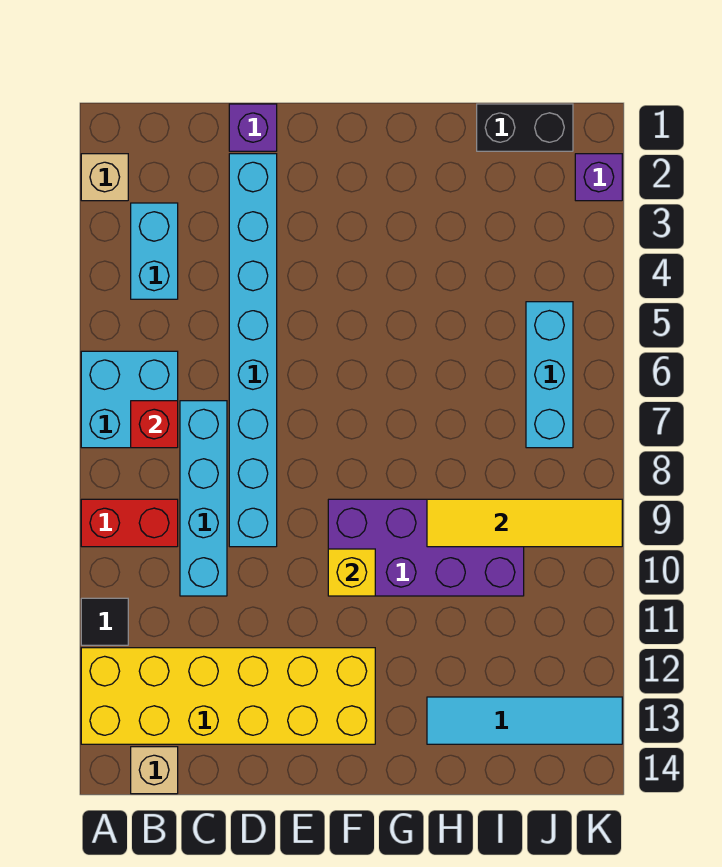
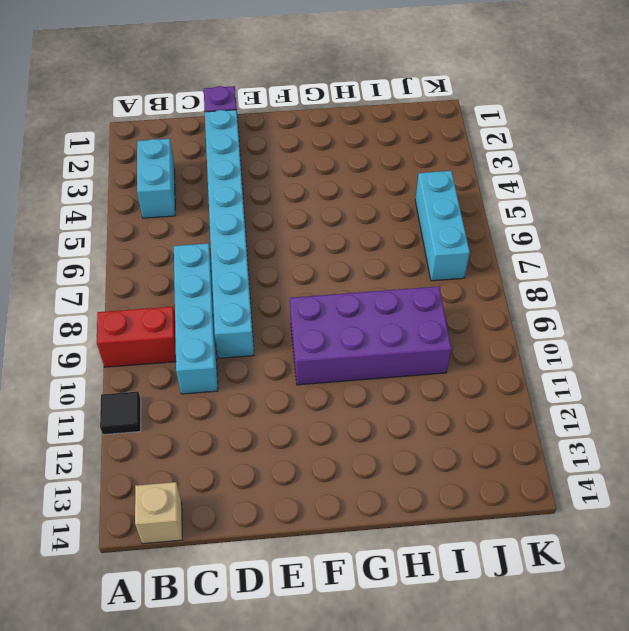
none -> tan brick A2 level 1
none -> cyan brick A6:B7 level 1
none -> yellow brick A12:F13 level 1

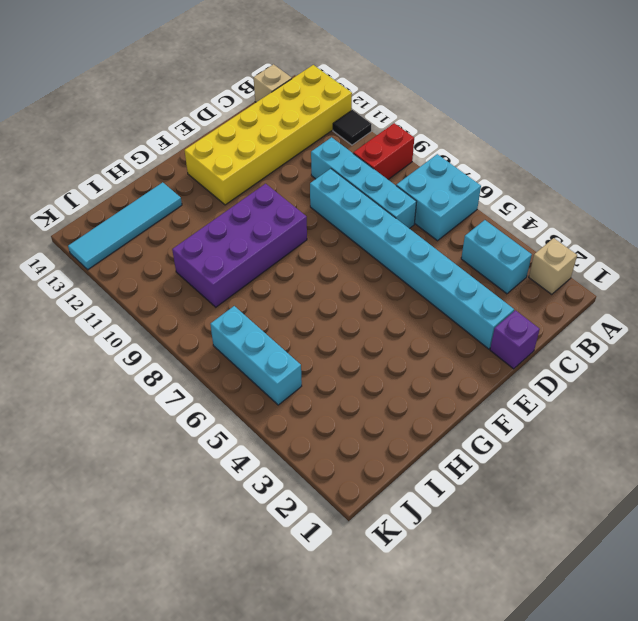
none -> black brick I1:J1 level 1
none -> purple brick K2 level 1
none -> red brick B7 level 2

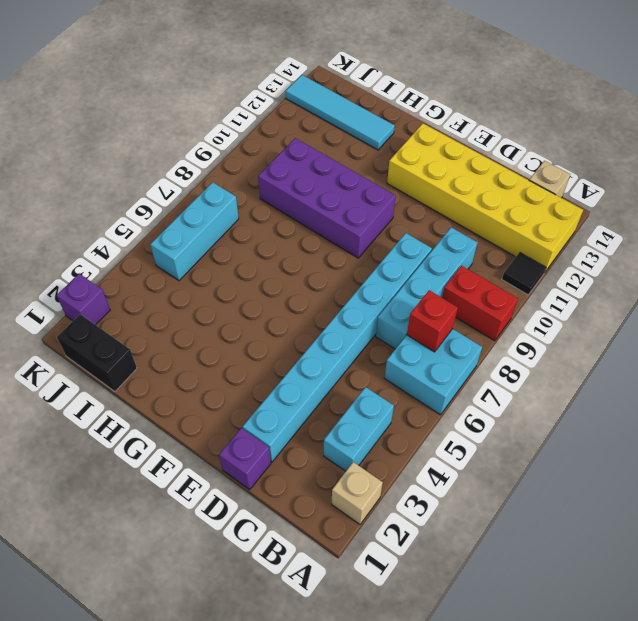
none -> yellow brick F10 level 2
none -> yellow tile H9:K9 level 2

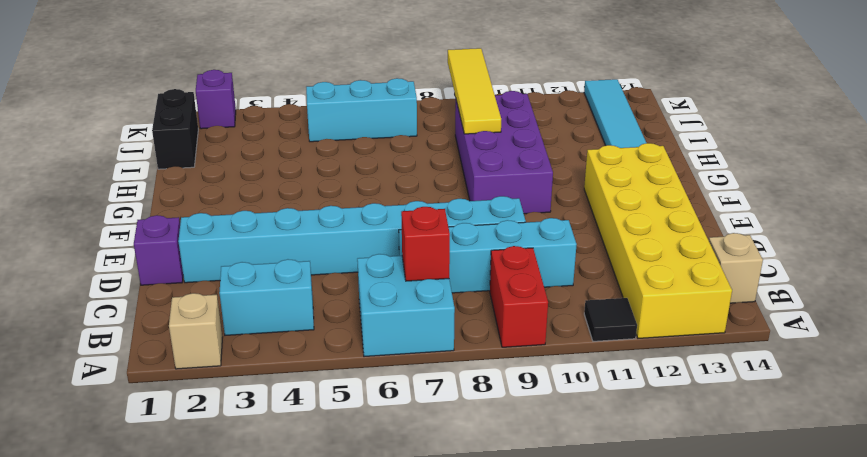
none -> yellow brick F10 level 2

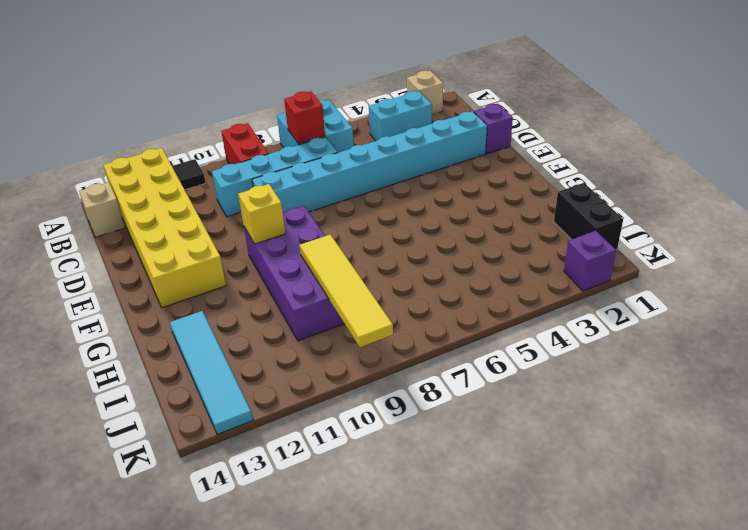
none -> cyan brick J5:J7 level 1

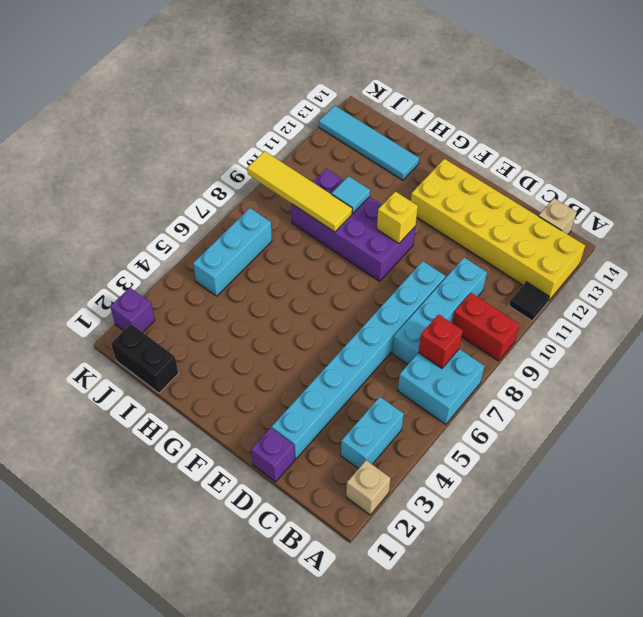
cyan tile H10 level 2 -> none

